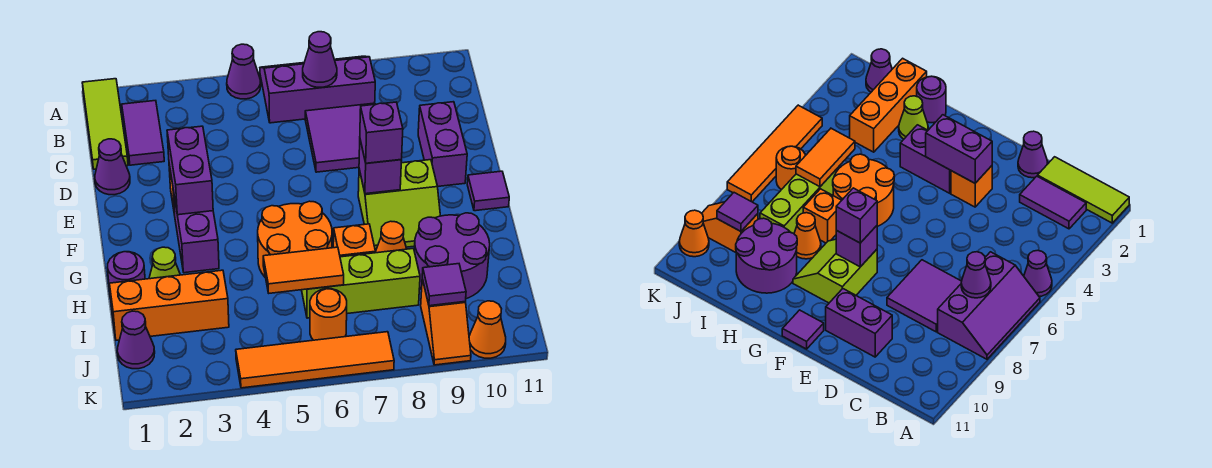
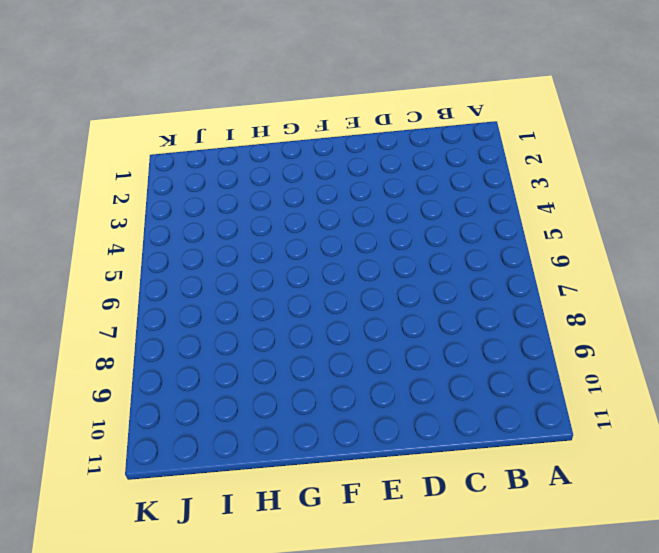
none -> lime tile A1:C1 level 1
none -> purple cone A5 level 1
none -> purple slope A6:B8 level 1 top B
none -> purple tile B2:C2 level 1

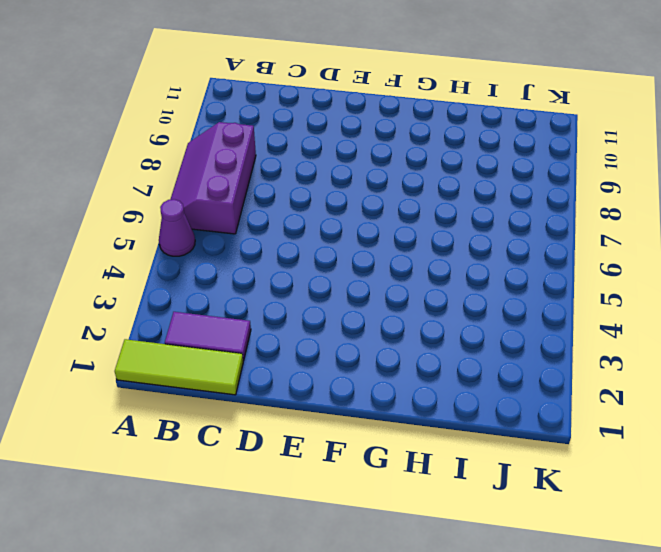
none -> purple tile C7:D8 level 1
none -> purple cone D1 level 1
none -> purple brick D10:E10 level 1
none -> orange brick E3 level 1

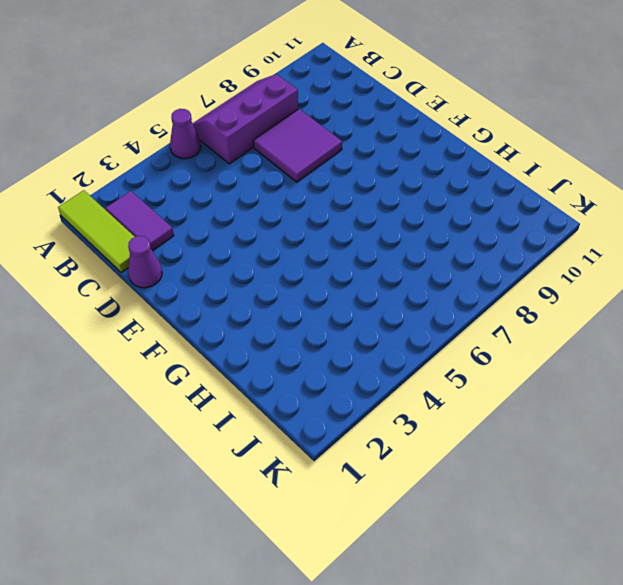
none -> purple brick D10:E10 level 1
none -> orange brick E3 level 1
none -> purple brick F3:G3 level 1
none -> lime slope F8:G9 level 1 top F

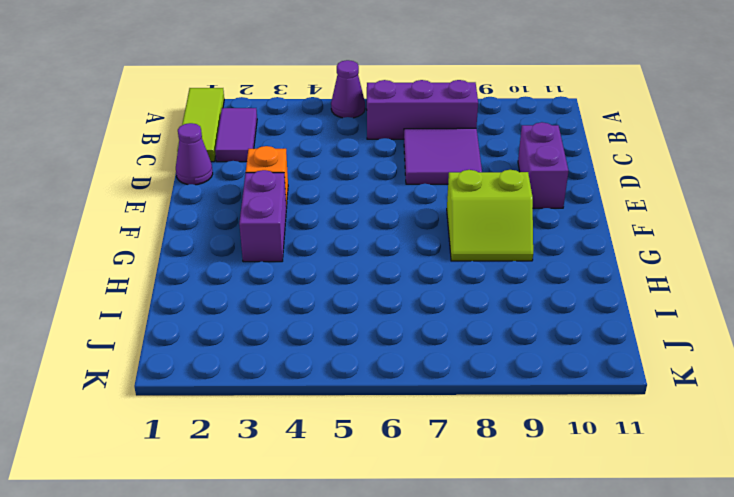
none -> purple tile F11 level 1
none -> orange round brick G5:H6 level 1
none -> purple round brick H1 level 1
none -> lime cone H2 level 1

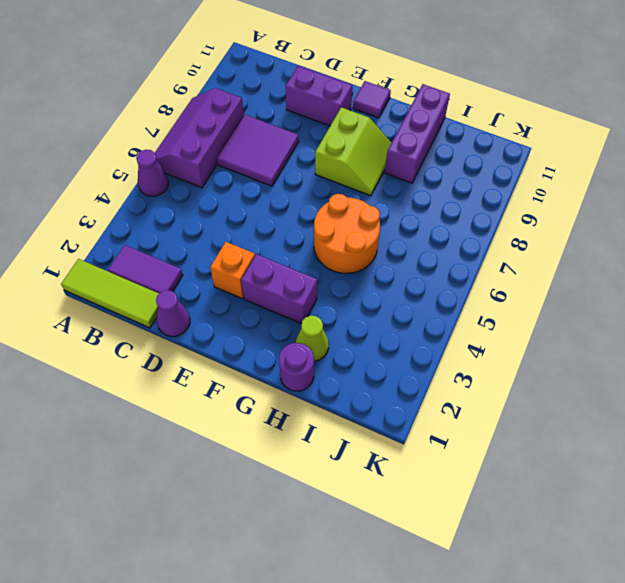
purple brick H9:H11 level 1 -> purple round brick H9:I10 level 1
none -> orange brick H7 level 1
none -> orange cone H8 level 1
none -> orange brick I1:I3 level 1
none -> lime brick I6:I8 level 1

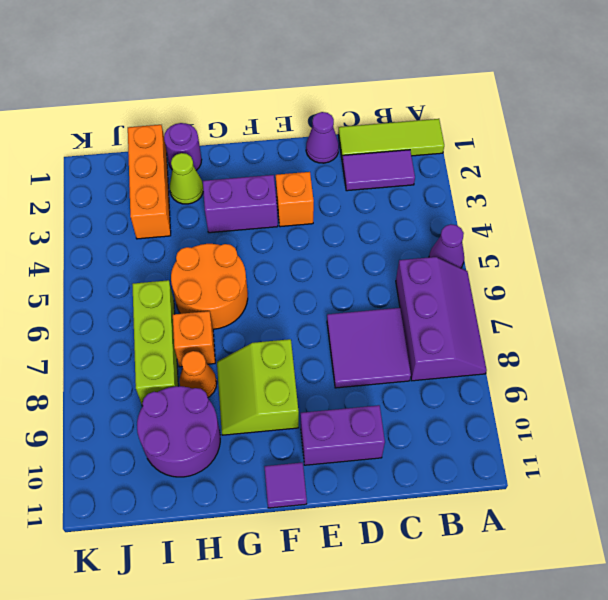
none -> purple cone J1 level 1
none -> orange round brick J6 level 1
none -> orange slope J9:K9 level 1 top J
none -> orange tile K4:K7 level 1

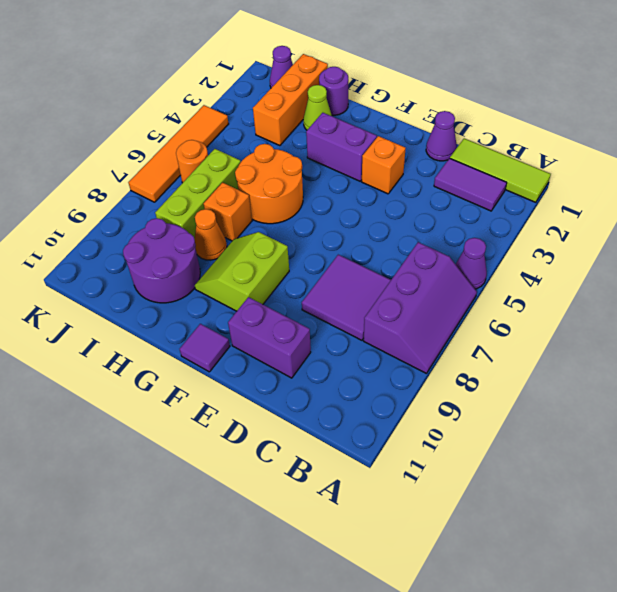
none -> orange slope J9:K9 level 1 top J
none -> orange cone K10 level 1
none -> purple cone B7 level 2
none -> purple brick E3:F3 level 2

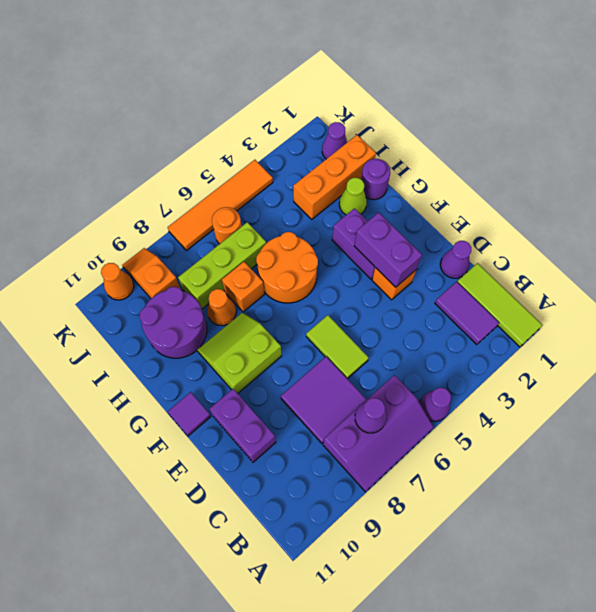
lime tile D6:E6 level 1 -> none
none -> purple brick F8 level 2
none -> orange tile I5:I6 level 2
none -> purple tile J9 level 2
none -> purple brick F8 level 3

